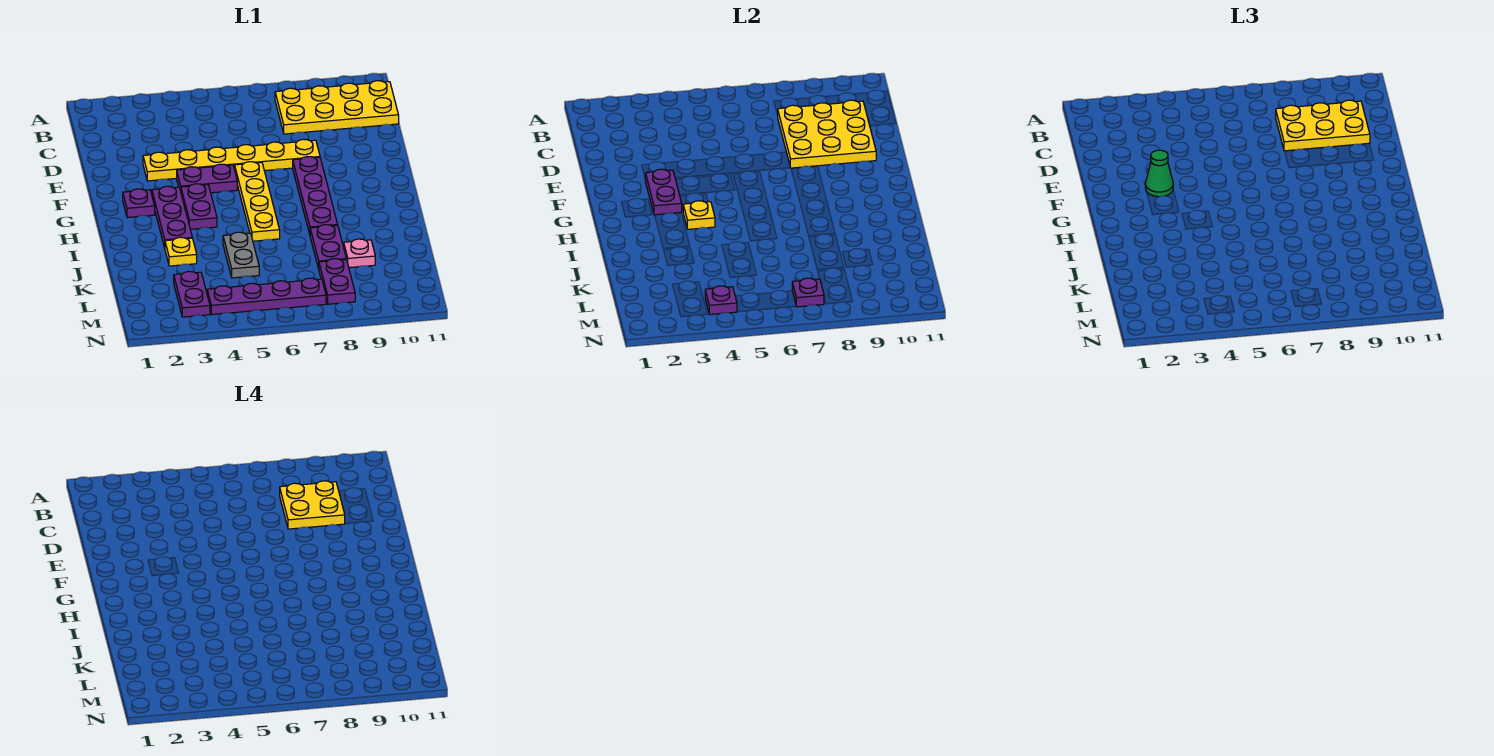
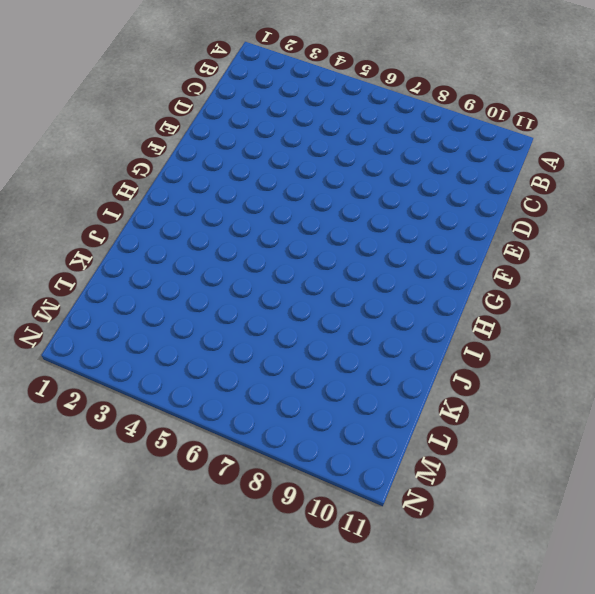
none -> yellow plate B8:C11 level 1
none -> yellow plate E3:E8 level 1
none -> purple plate F4:F5 level 1

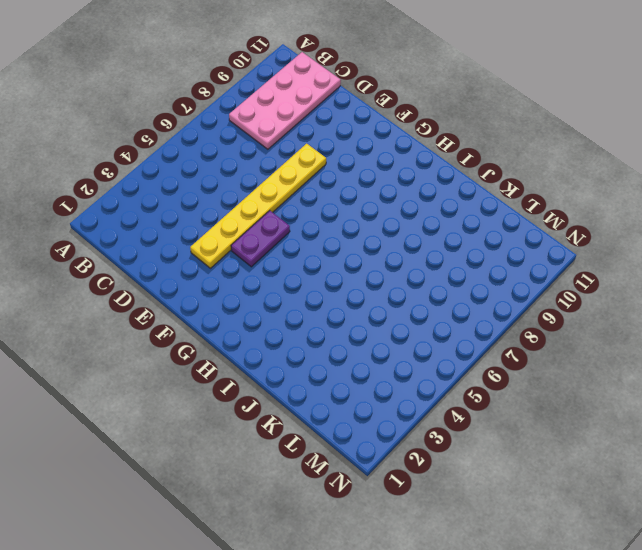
pink plate B8:C11 level 1 -> yellow plate B8:C11 level 1
none -> yellow plate F6:I6 level 1
none -> purple plate F8:I8 level 1
none -> purple plate G2 level 1

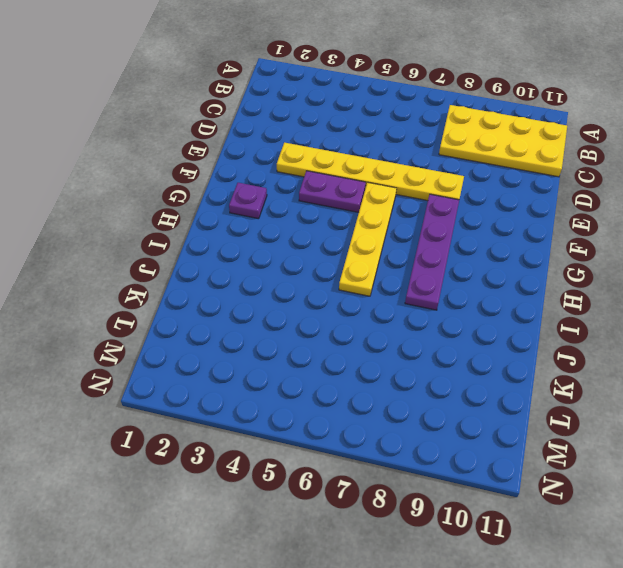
none -> purple plate G3:I3 level 1
none -> purple plate G4:H4 level 1
none -> yellow plate J3 level 1

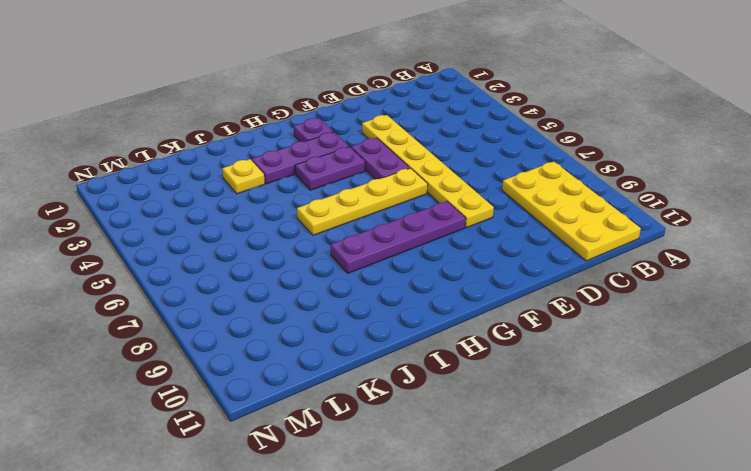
none -> grey plate J5:K5 level 1
none -> purple plate J8:K8 level 1
none -> pink plate K9 level 1

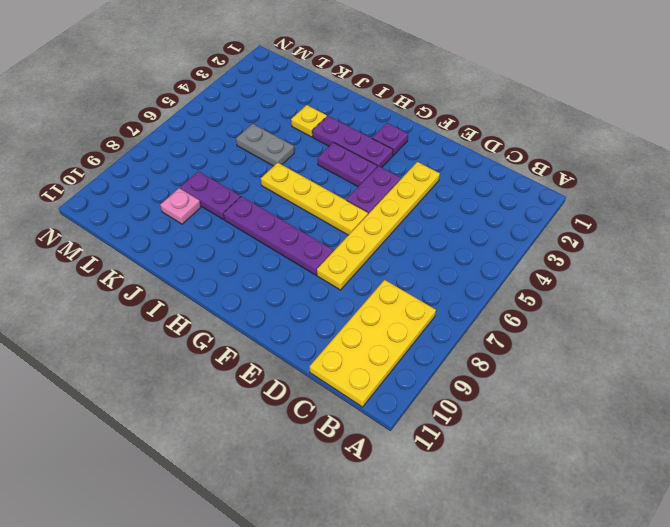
none -> purple plate L3:M3 level 1
none -> purple plate L8:M8 level 1
none -> purple plate M4:M7 level 1

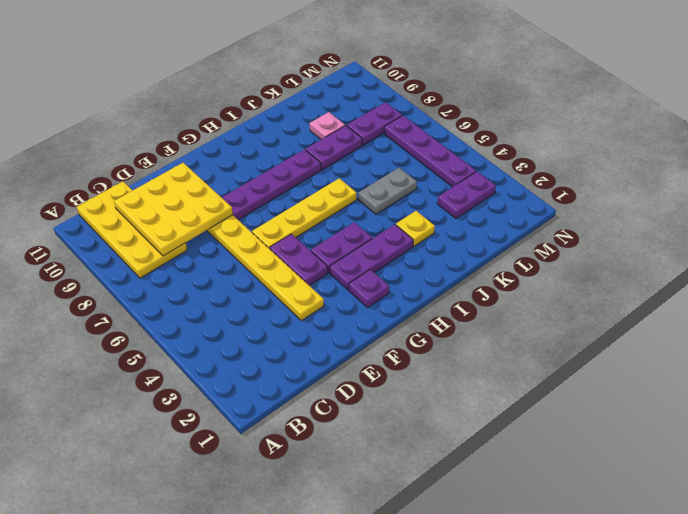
none -> purple plate F3:G3 level 2
none -> yellow plate H4 level 2
none -> purple plate M4 level 2

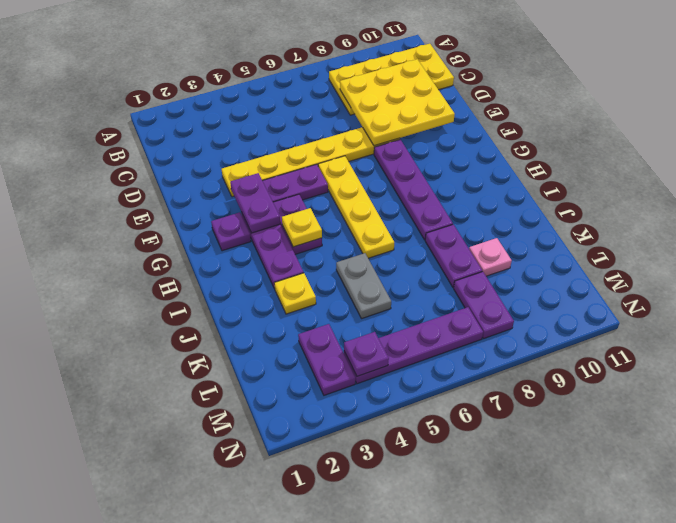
none -> purple plate M7 level 2
none -> yellow plate C8:D10 level 3
none -> green cone F3 level 3

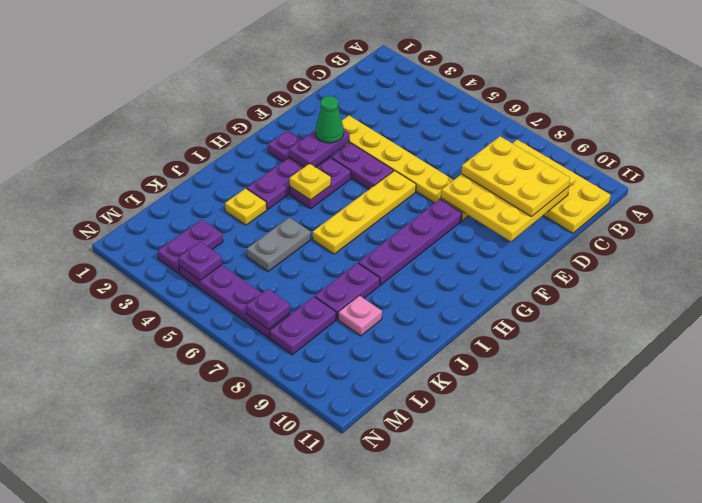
none -> yellow plate C8:D9 level 4

